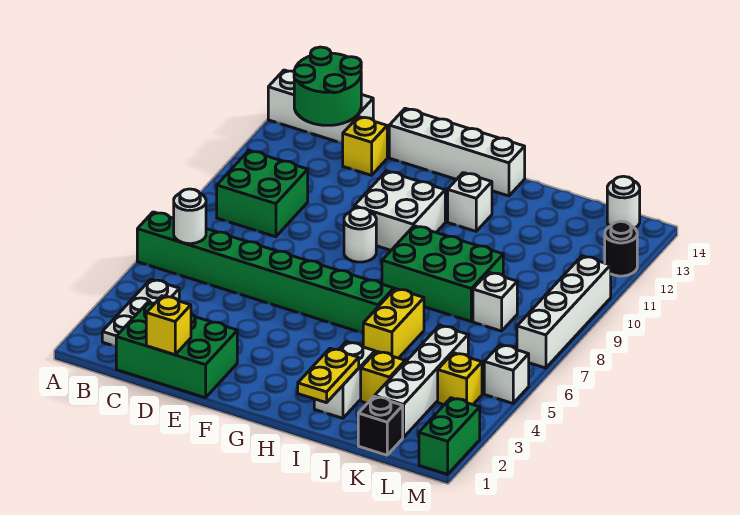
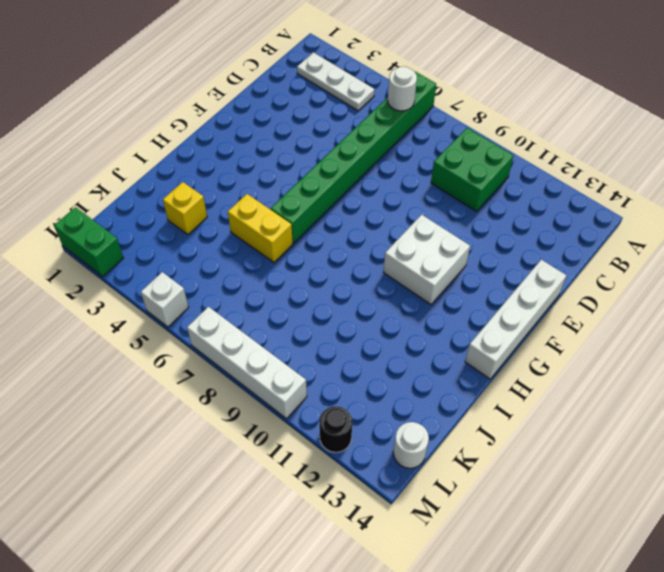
none -> white brick A14:C14 level 1
none -> green brick C1:E2 level 1
none -> yellow brick D13 level 1

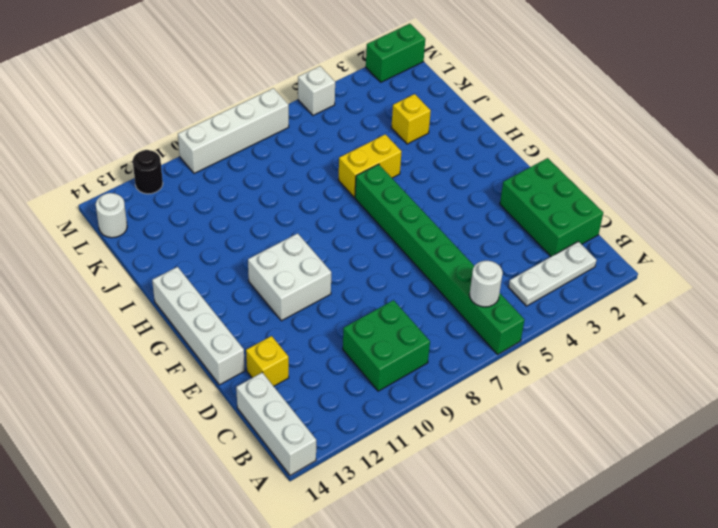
none -> white round brick F9 level 1
none -> green brick H8:J9 level 1
none -> white brick H12 level 1

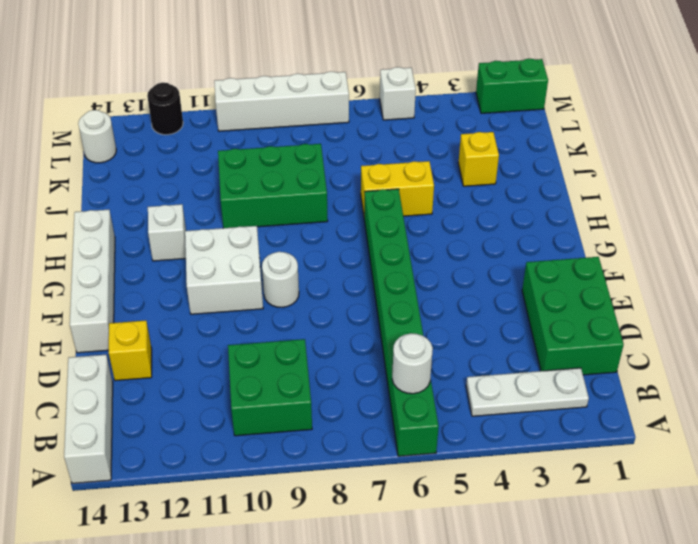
green brick I8:J10 level 1 -> green brick H8:J9 level 1
none -> white brick I2:I3 level 1
none -> black brick K1 level 1
none -> white brick K2:K5 level 1

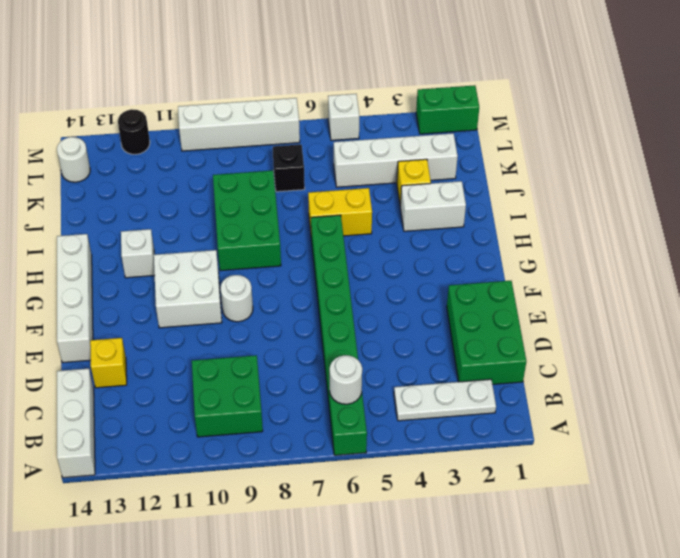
black brick K7 level 1 -> black brick K1 level 1
none -> white brick K8 level 1
none -> yellow brick L4 level 1
none -> green round brick B13:C14 level 2

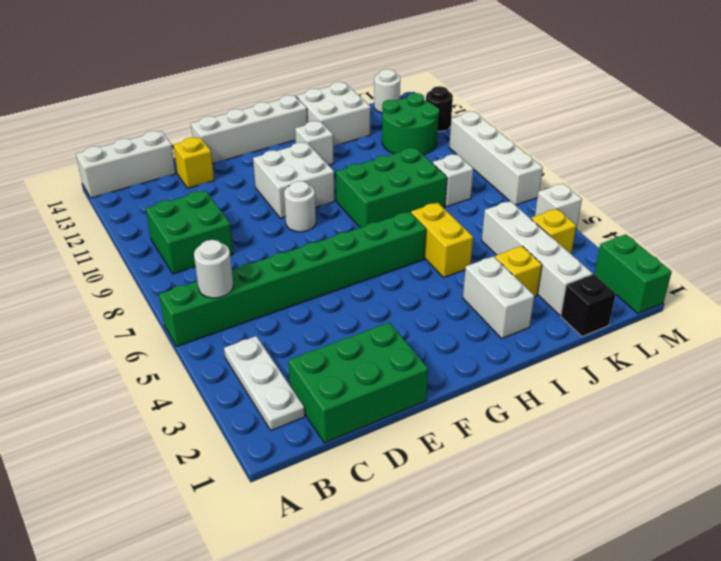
white brick I13:J14 level 1 -> none
green round brick K11:L12 level 1 -> green round brick B13:C14 level 2
none -> yellow brick D1 level 2
none -> yellow plate I1:I2 level 2

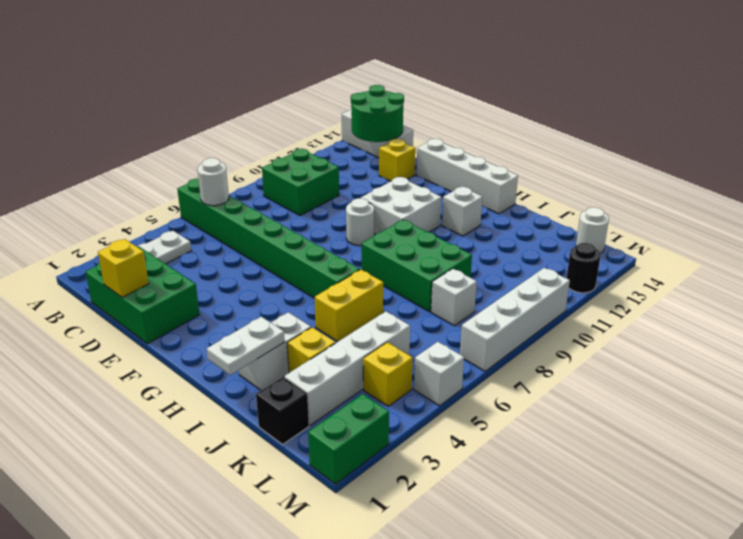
white plate I1:I2 level 2 -> yellow plate I1:I2 level 2

